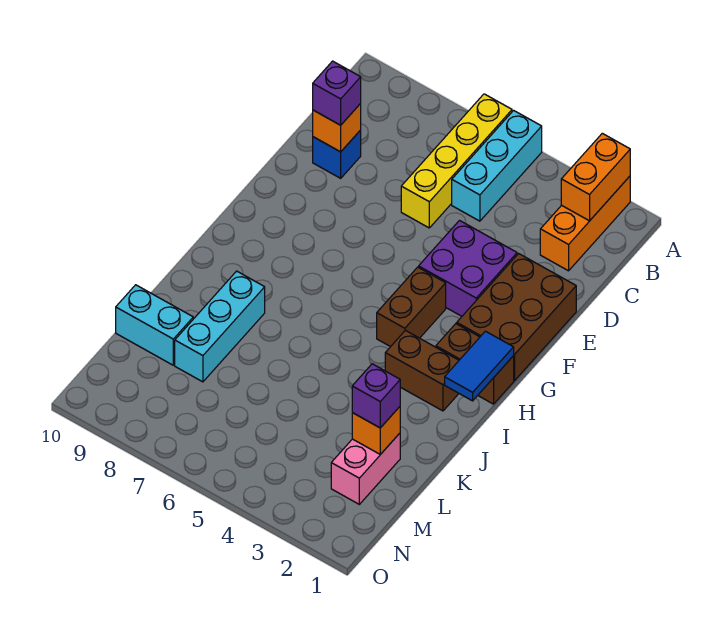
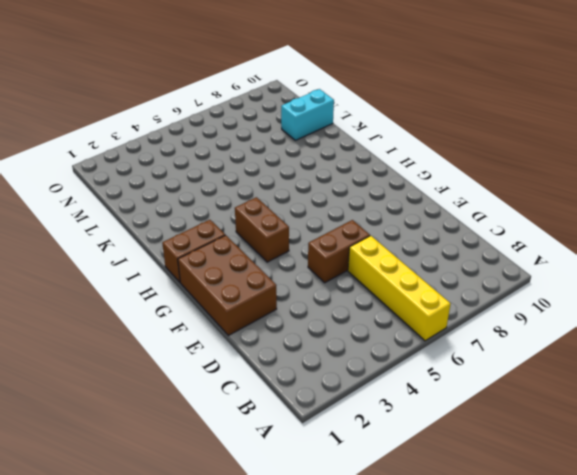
brown brick E5:E6 level 1 -> brown brick I2:I3 level 1
none -> orange brick A2:C2 level 1
none -> cyan brick A5:C5 level 1
none -> blue brick D9 level 1

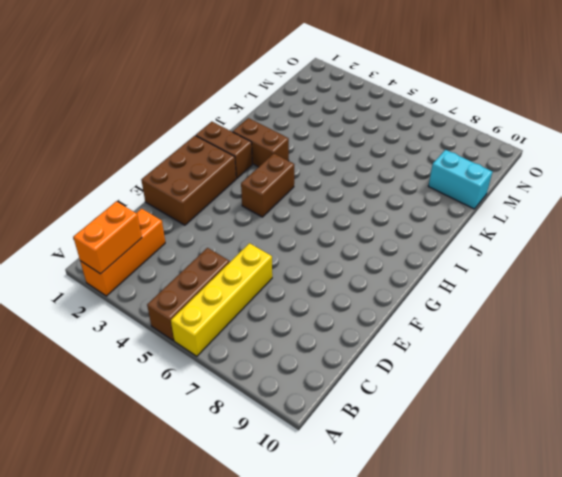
brown brick A5:C5 level 1 -> cyan brick A5:C5 level 1
none -> blue brick D9 level 1
none -> purple brick E3:F4 level 1
none -> cyan brick J8:L8 level 1

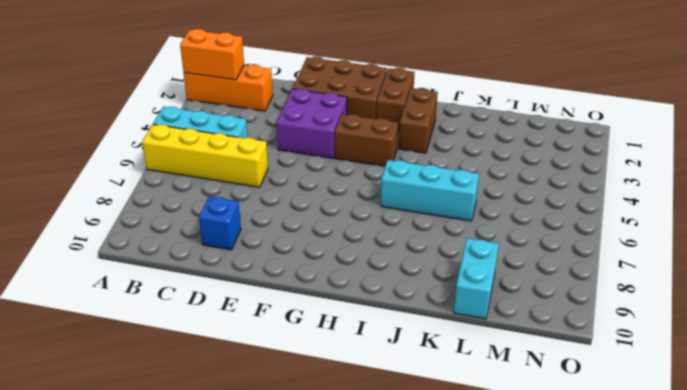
cyan brick I6:K6 level 1 -> cyan brick J8:L8 level 1
none -> pink brick L2:M2 level 1
none -> orange brick D9 level 2
none -> blue tile H1:I1 level 2

